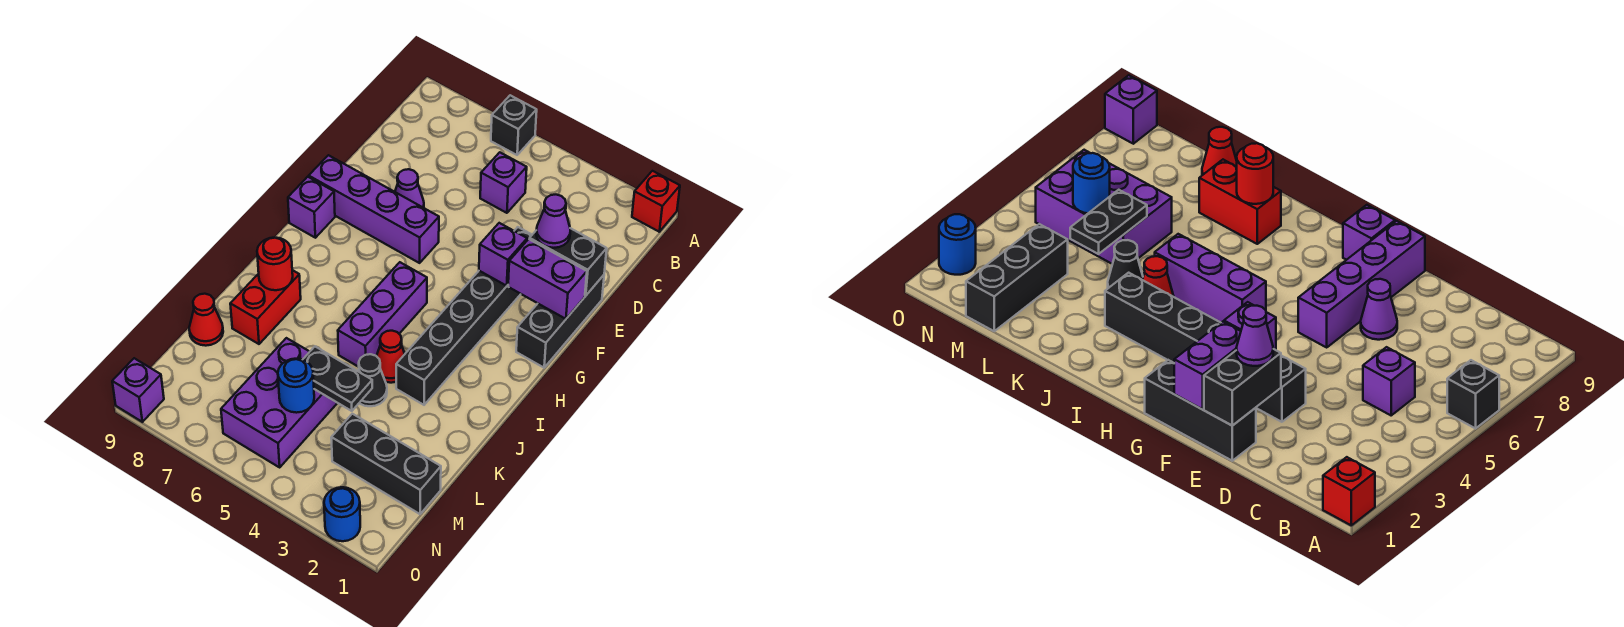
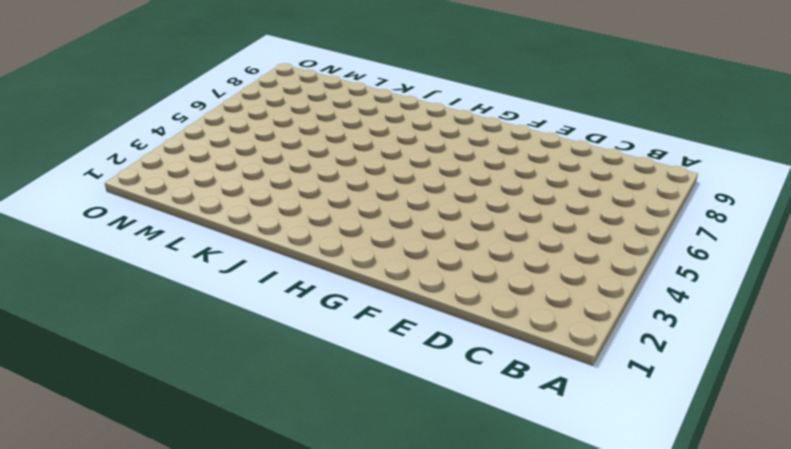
none -> red brick A1 level 1
none -> black brick A6 level 1
none -> purple brick C5 level 1

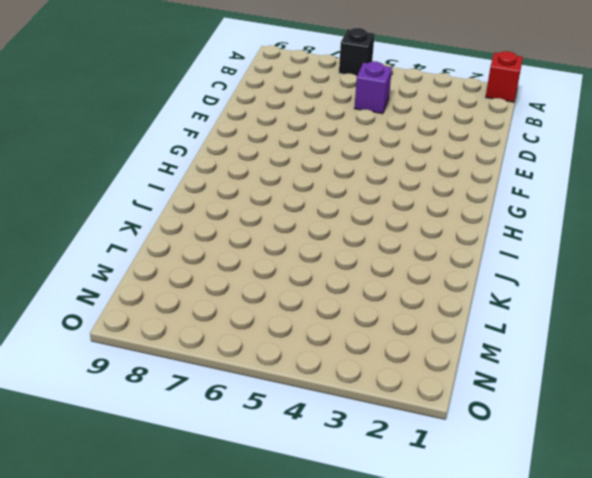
none -> black brick E1:G1 level 1
none -> black brick E3:J3 level 1
none -> purple cone E7 level 1

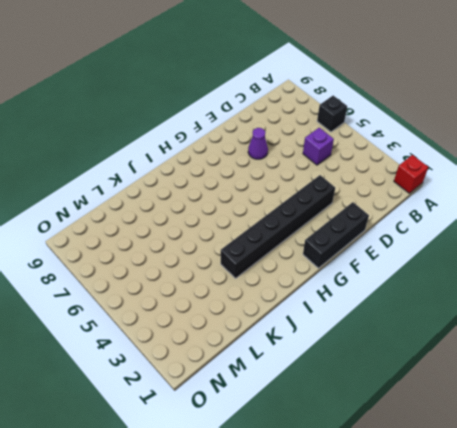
none -> purple brick F6:F9 level 1
none -> purple brick G9 level 1
none -> purple brick H5:J5 level 1

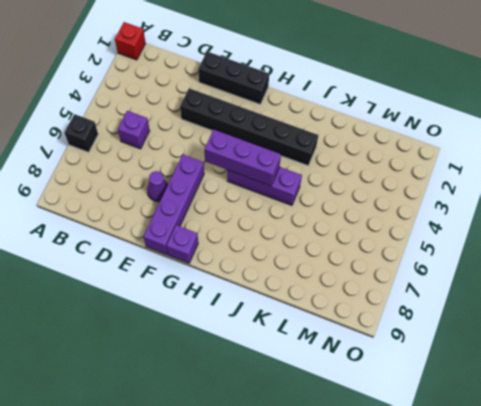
purple brick G5:I5 level 2 -> none
none -> red cone J4 level 1
none -> red brick J8:K8 level 1
none -> black cone K4 level 1

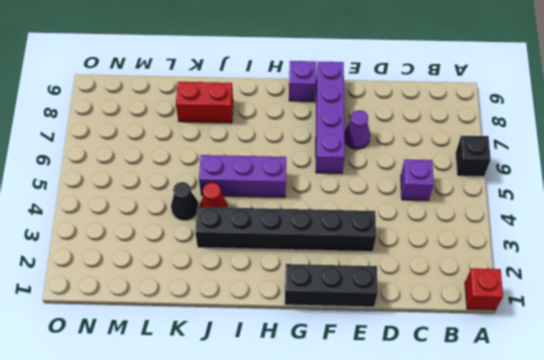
none -> purple brick L5:N6 level 1
none -> red cone L9 level 1
none -> black brick M1:M3 level 1

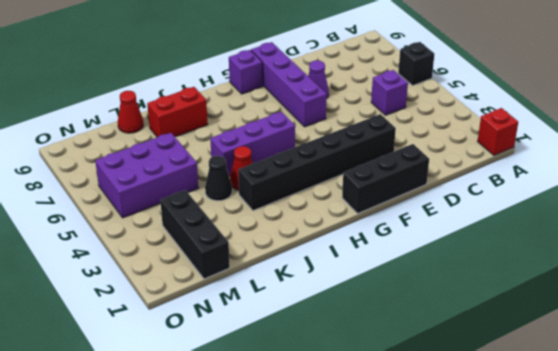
none -> blue round brick O2 level 1
none -> purple brick O9 level 1
none -> black brick E1:E2 level 2

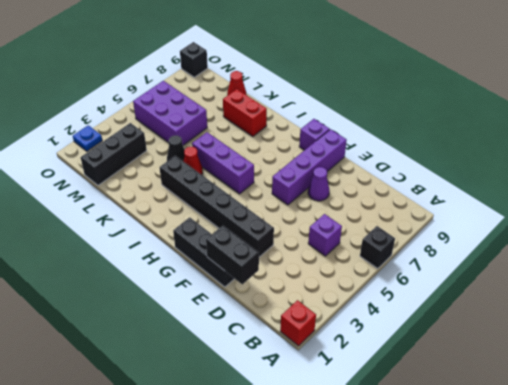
black brick D1:E1 level 2 -> black brick E1:E2 level 2
blue plate O2 level 1 -> blue round brick O2 level 1
black brick O9 level 1 -> purple brick O9 level 1
none -> purple brick F1:F2 level 2
none -> purple brick F3 level 2
none -> red round brick J8 level 2

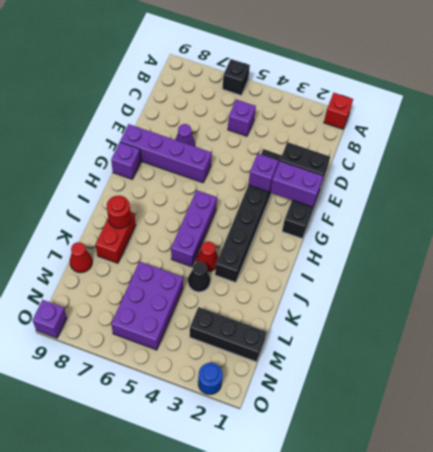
none -> black plate L4:L5 level 2
none -> blue round brick M5 level 2
none -> purple cone E2 level 3

